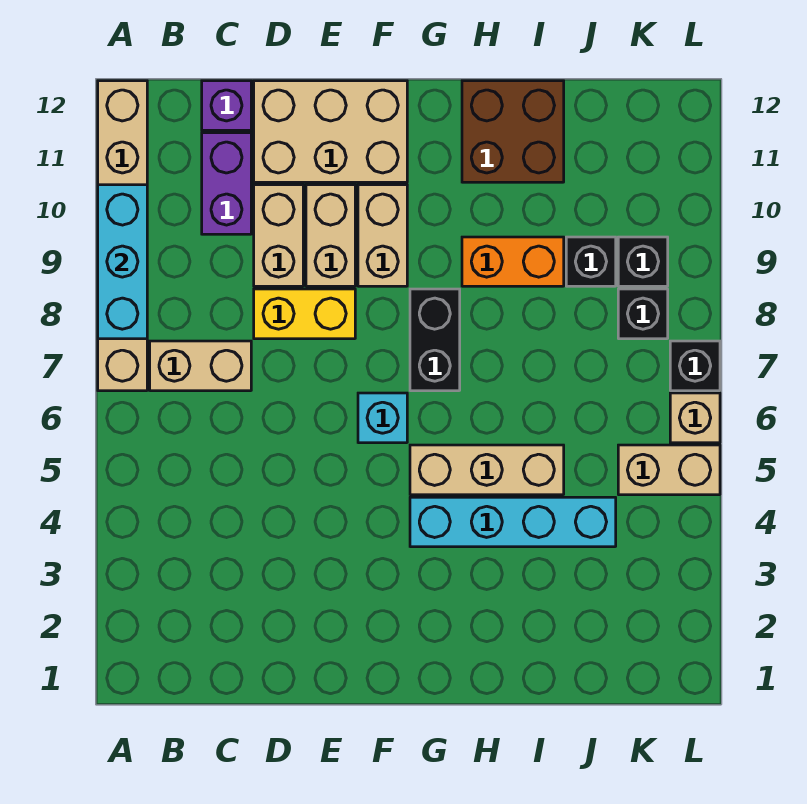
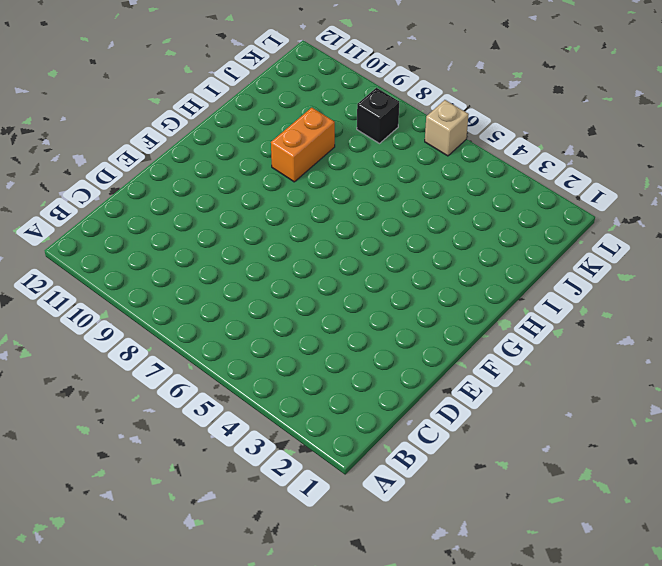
none -> tan brick A7:A12 level 1
none -> tan brick B7:C7 level 1
none -> purple brick C10:C11 level 1

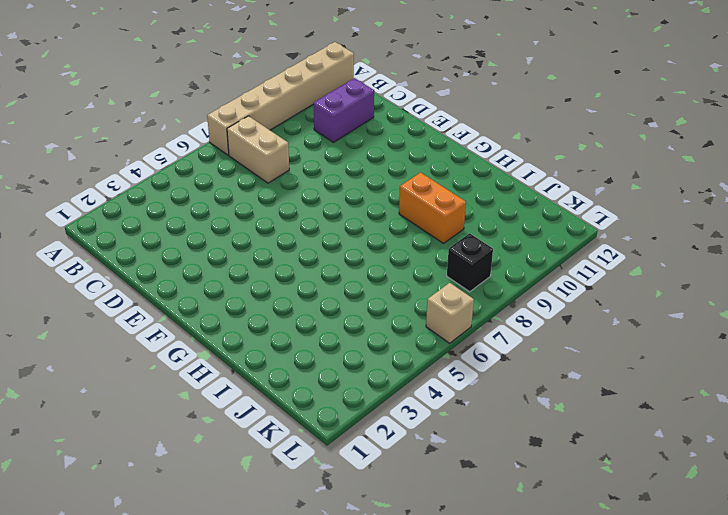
none -> purple brick C12 level 1
none -> yellow brick D8:E8 level 1
none -> tan brick D9:D10 level 1

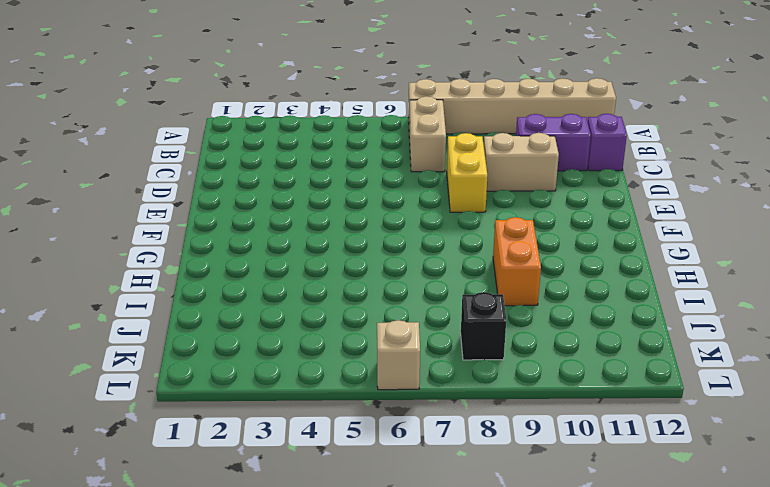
none -> tan brick D11:F12 level 1
none -> tan brick E9:E10 level 1
none -> cyan brick F6 level 1

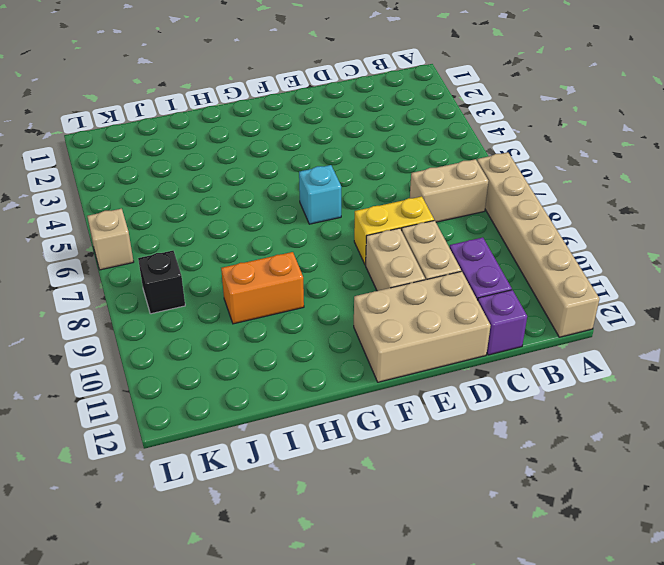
none -> tan brick F9:F10 level 1
none -> cyan brick G4:J4 level 1
none -> tan brick G5:I5 level 1

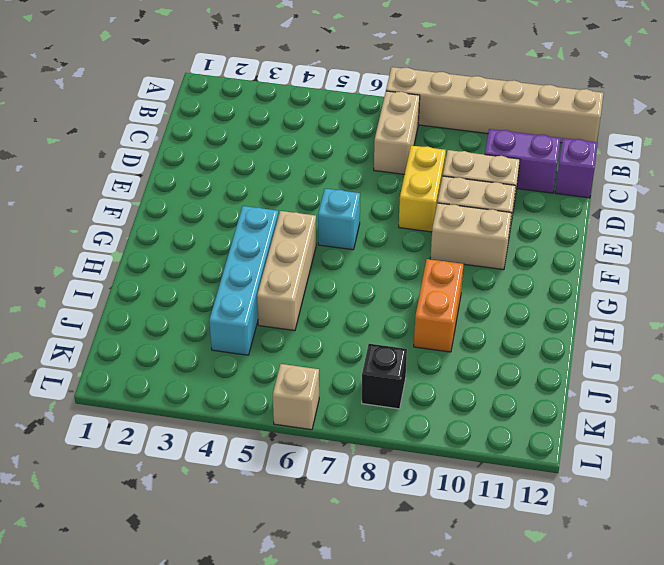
none -> tan brick D11:F12 level 1
none -> black brick G7:G8 level 1
none -> brown brick H11:I12 level 1

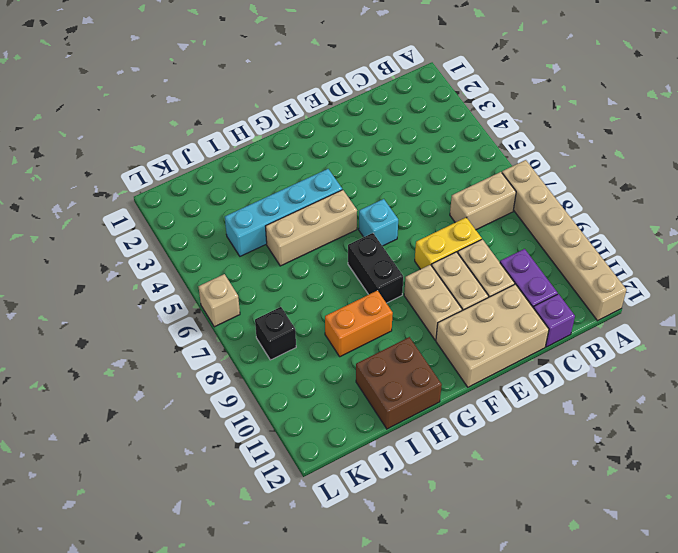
none -> black brick J9 level 1
none -> tan brick K5:L5 level 1
none -> black brick K9 level 1

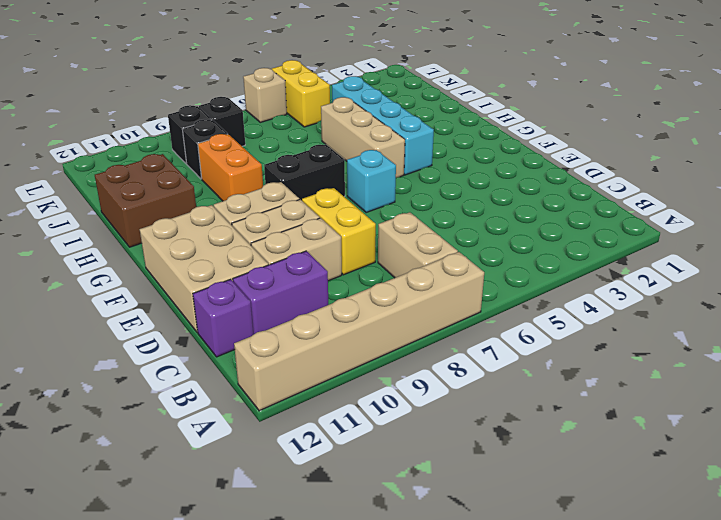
yellow brick K5:L5 level 1 -> tan brick K5:L5 level 1
none -> black brick L7 level 1
none -> cyan brick A8:A10 level 2

